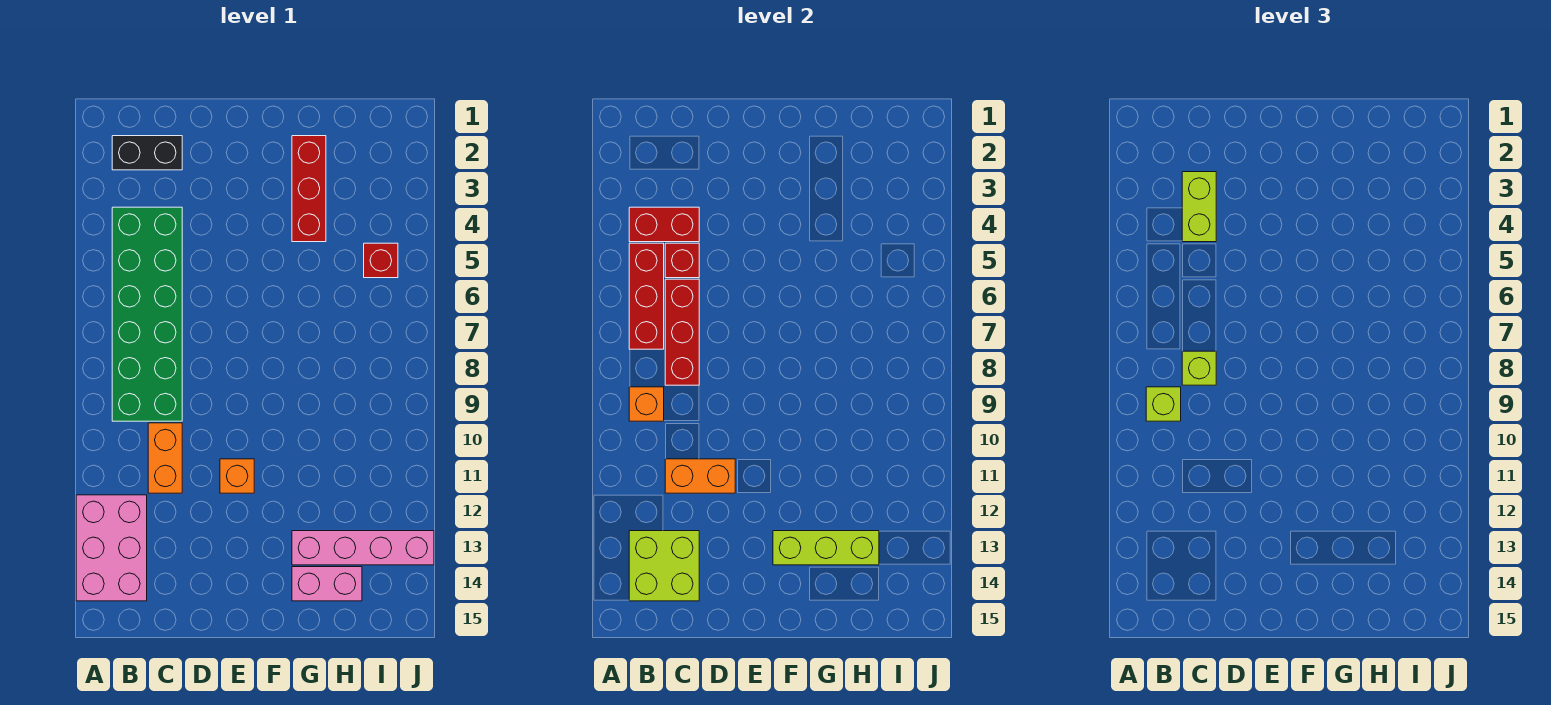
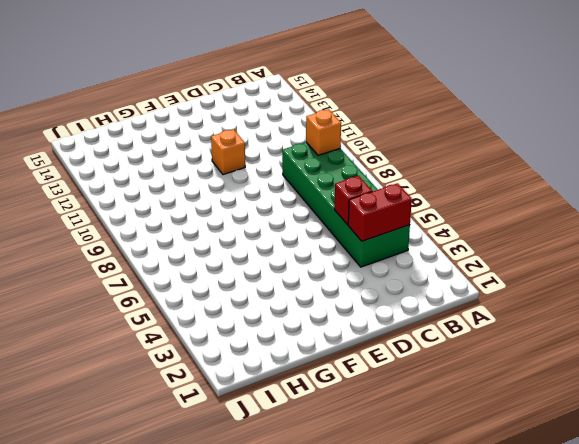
none -> pink brick A12:B14 level 1
none -> black brick B2:C2 level 1
none -> orange brick C10:C11 level 1

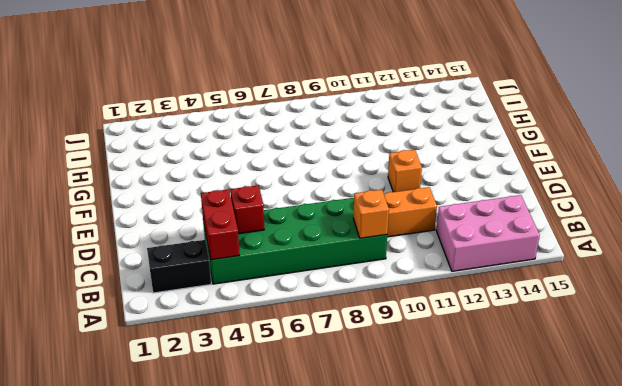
black brick B2:B3 level 1 -> black brick B2:C2 level 1
none -> red brick G2:G4 level 1
none -> pink brick G13:J13 level 1
none -> pink brick G14:H14 level 1

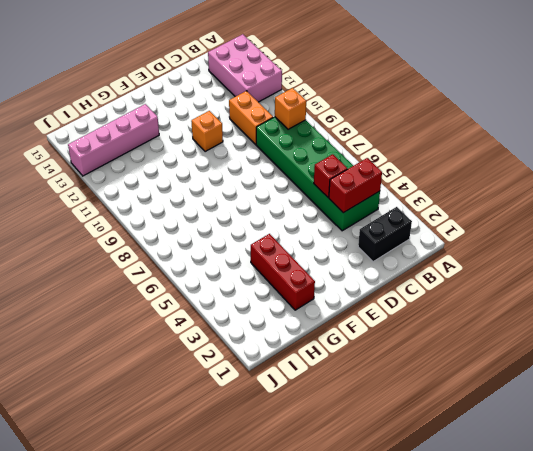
none -> pink brick G14:H14 level 1
none -> red brick I5 level 1
none -> red brick B5:B7 level 2

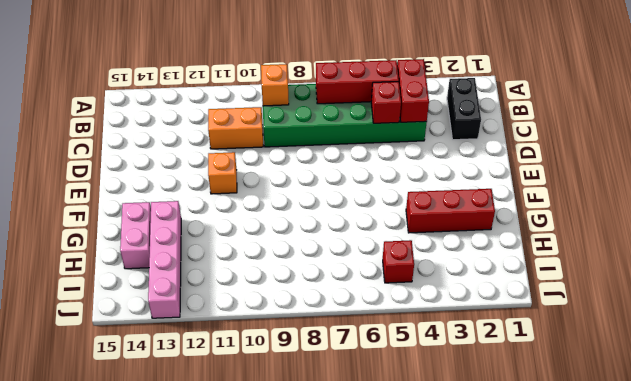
none -> pink brick A12:B14 level 1
none -> lime brick B13:C14 level 2
none -> red brick C6:C8 level 2

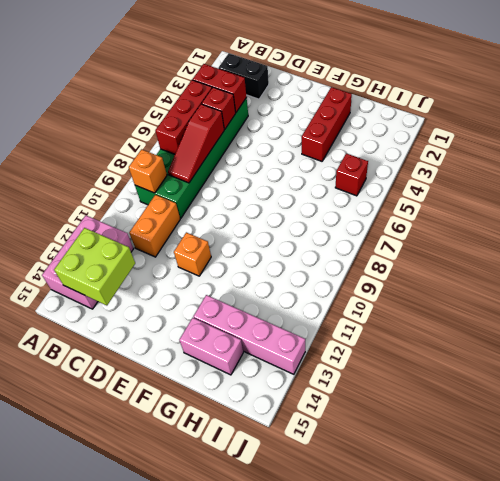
red slope C6:C8 level 2 top 6 -> red brick C6:C8 level 2
none -> orange brick C11:D11 level 2
none -> lime brick F13:H13 level 2
none -> lime brick B9 level 3

